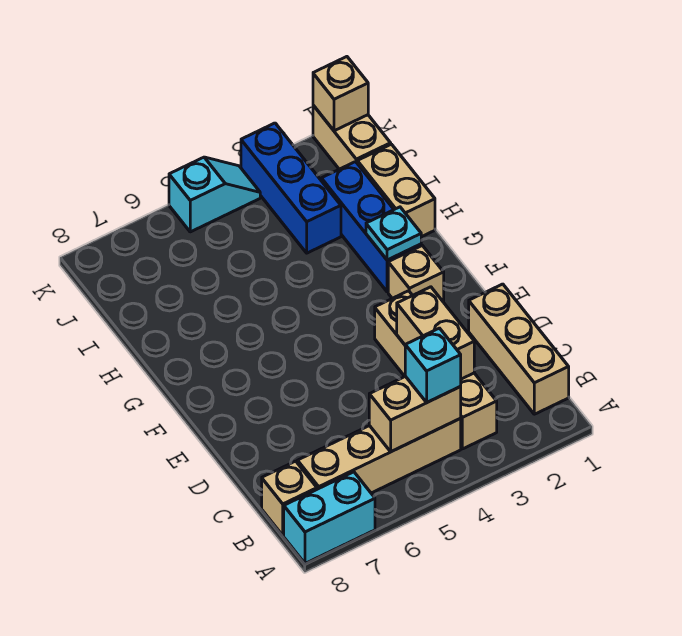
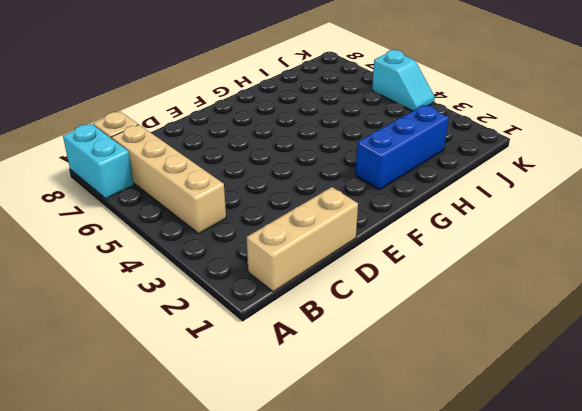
none -> tan brick B3:E3 level 1
none -> tan brick F2 level 1
none -> tan brick H1:I1 level 1

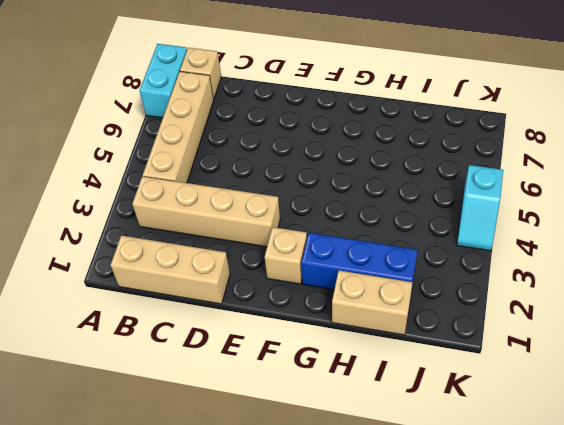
none -> blue brick I3:K3 level 1
none -> tan brick J1:K1 level 1
none -> tan brick B4:B5 level 2

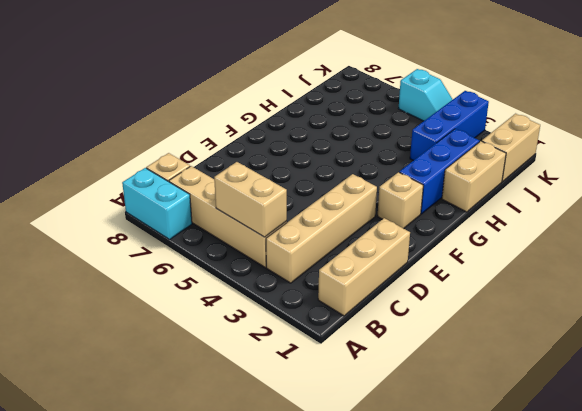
none -> tan brick C3:D3 level 2
none -> cyan plate G2 level 2
none -> tan brick K1 level 2

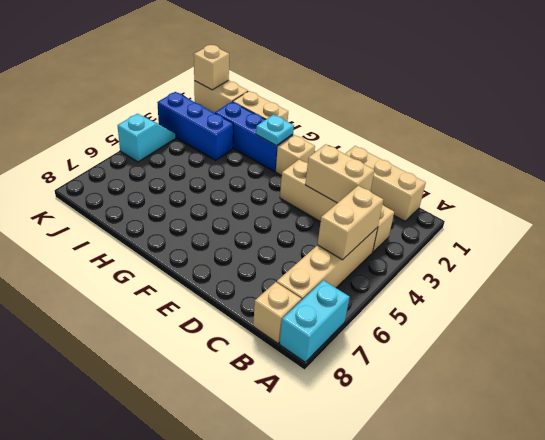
none -> cyan brick B4 level 3

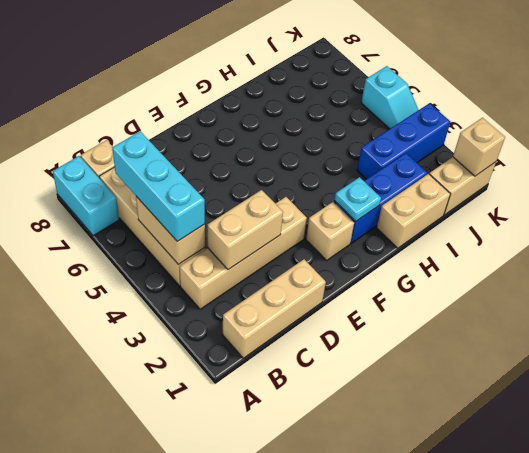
cyan brick B4:B6 level 3 -> cyan brick B4 level 3

